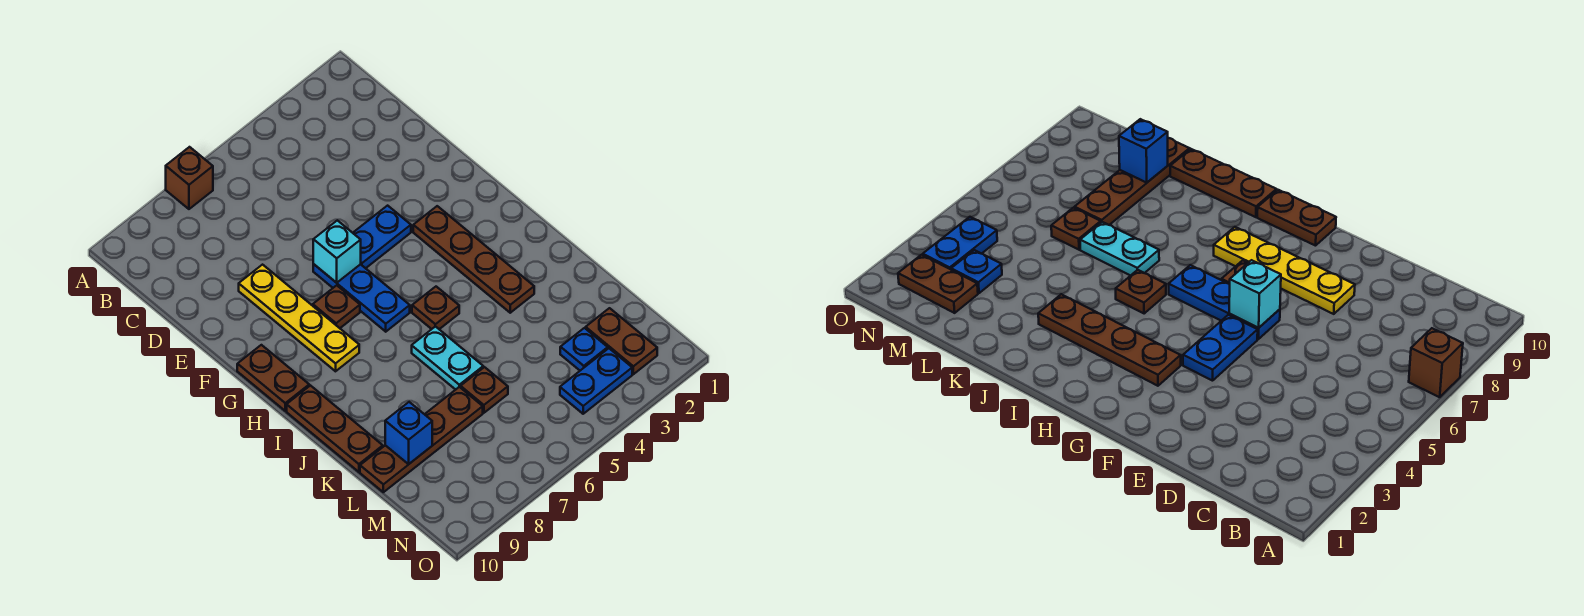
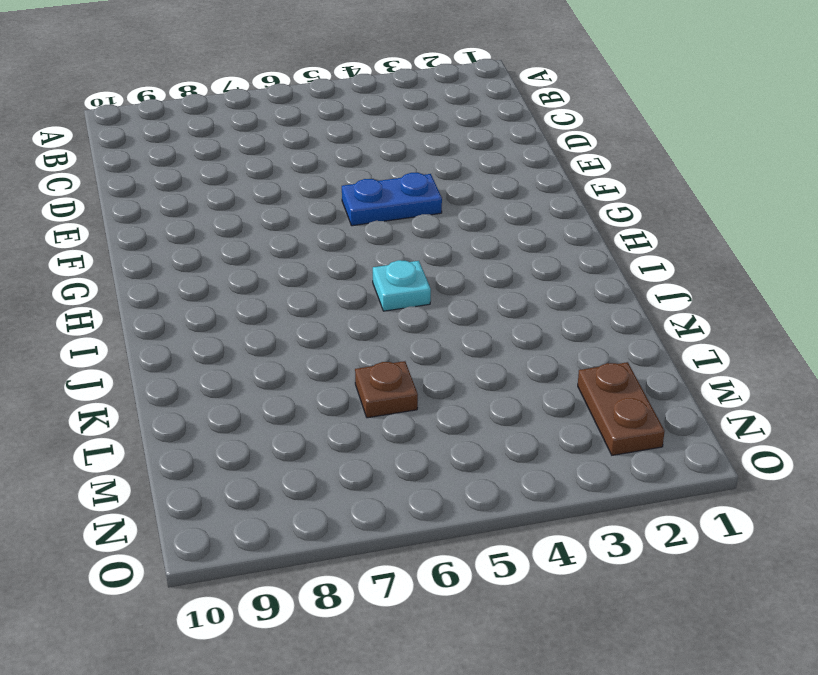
cyan plate I5 level 1 -> brown plate I5 level 1
none -> brown brick A7 level 1
none -> yellow plate E8:H8 level 1
none -> blue plate F6:H6 level 1

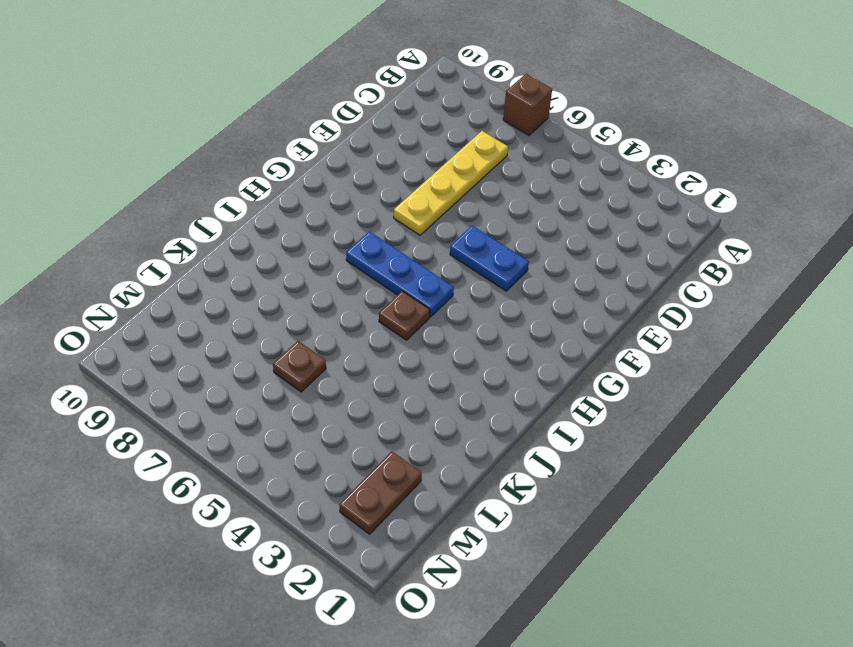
yellow plate C7:F7 level 1 -> yellow plate E8:H8 level 1
blue plate H5:H7 level 1 -> blue plate F6:H6 level 1
none -> brown plate G3:J3 level 1
none -> brown plate G7 level 1
none -> brown plate G10:H10 level 1

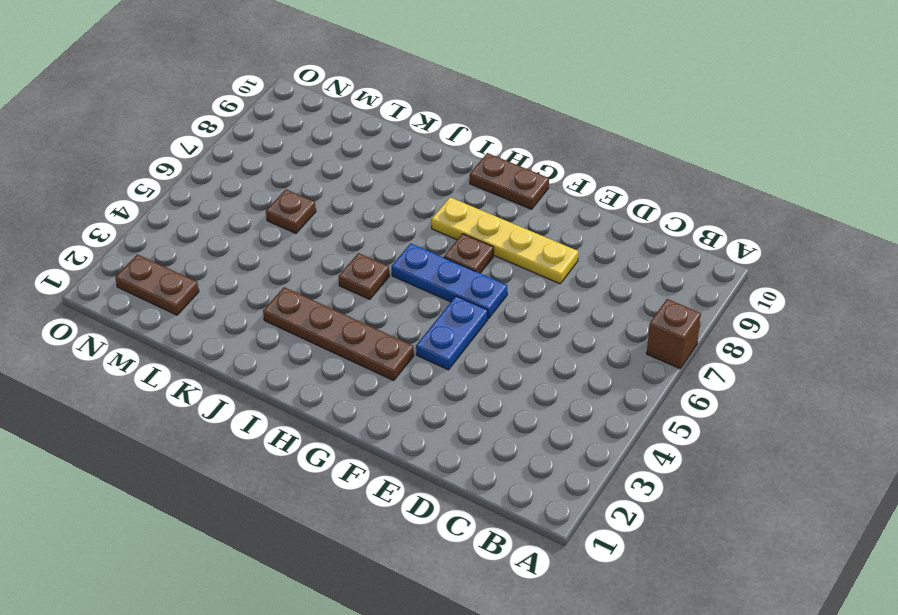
none -> brown plate I10:K10 level 1
none -> cyan plate J6:K6 level 1
none -> brown plate L7:L10 level 1

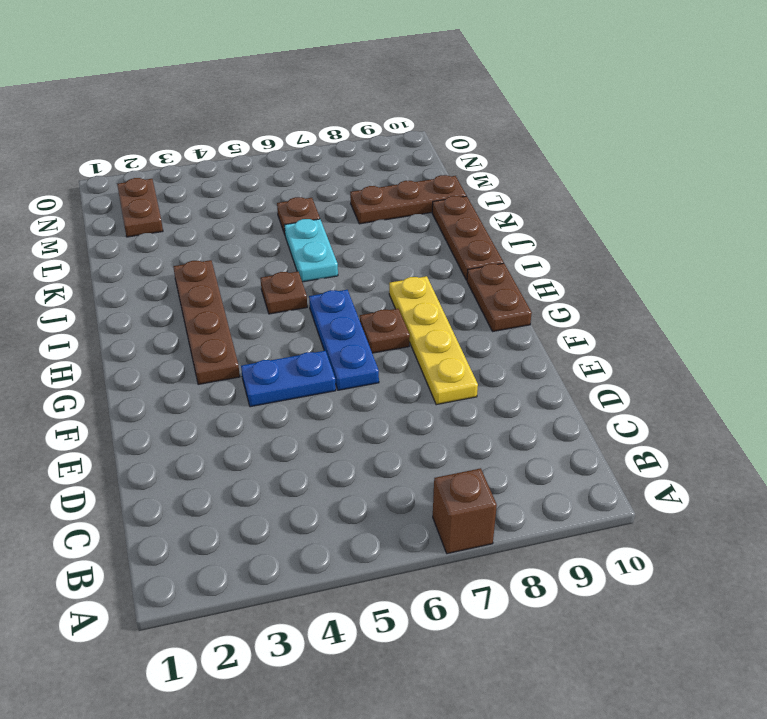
brown plate L8:L10 level 1 -> brown plate L7:L10 level 1
none -> blue plate M3 level 1
none -> blue plate N3:N4 level 1
none -> cyan brick F6 level 2

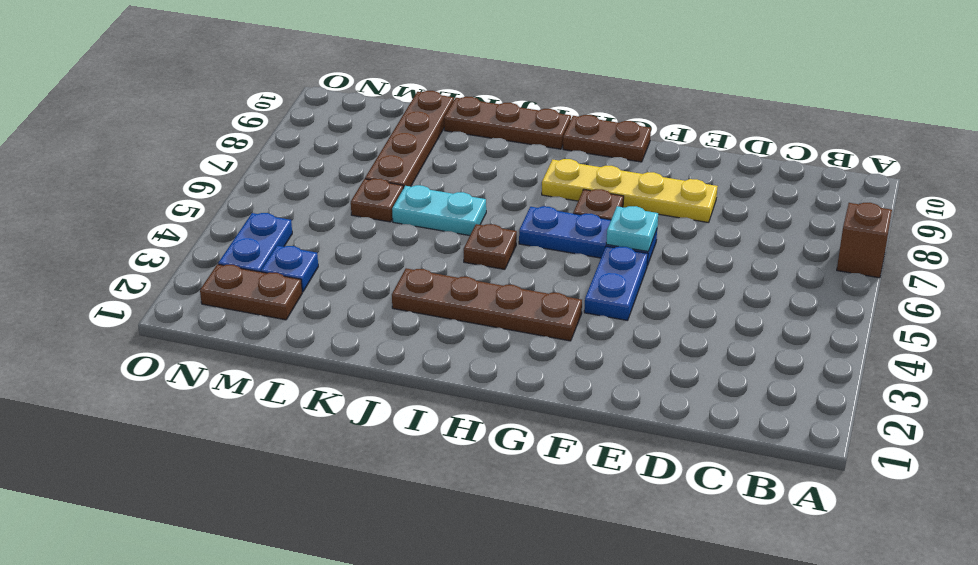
cyan plate F6 level 2 -> cyan brick F6 level 2
none -> blue brick L9 level 2

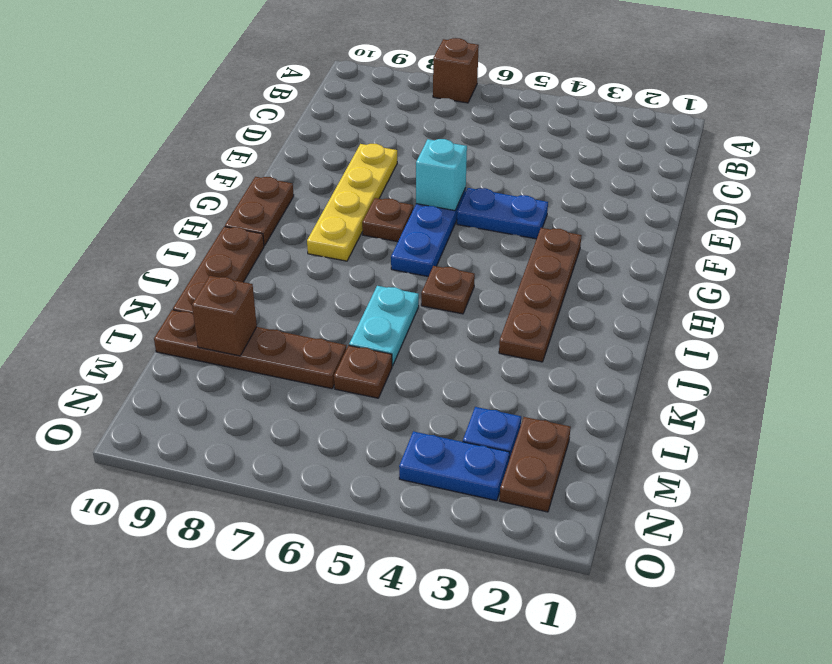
brown brick L9 level 2 -> blue brick L9 level 2

